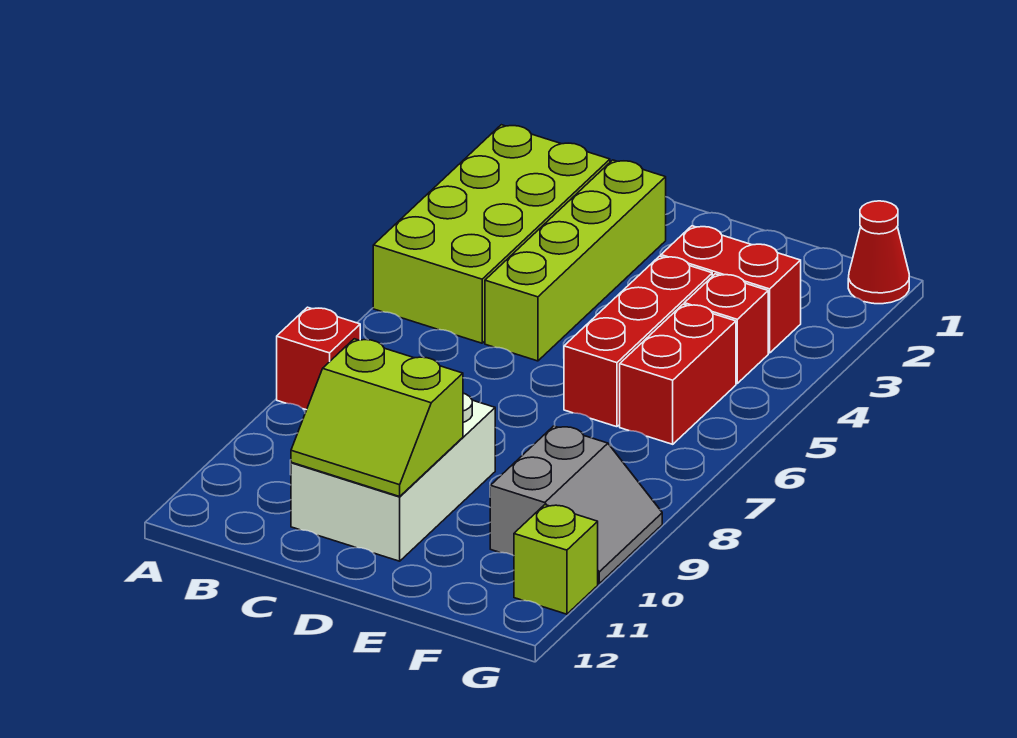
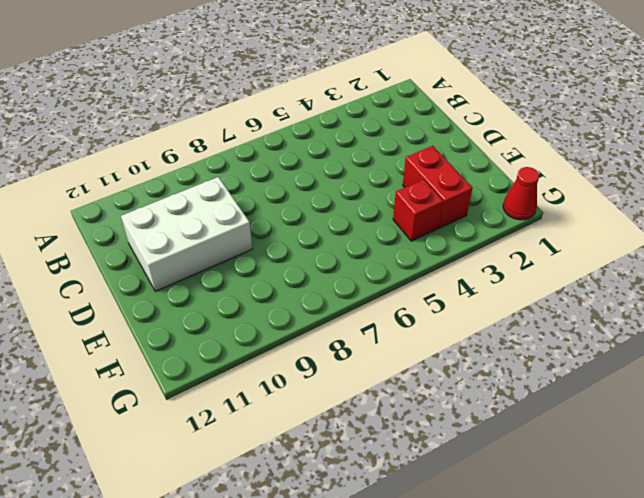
none -> lime brick A2:B5 level 1
none -> red brick A8 level 1
none -> lime brick C2:C5 level 1

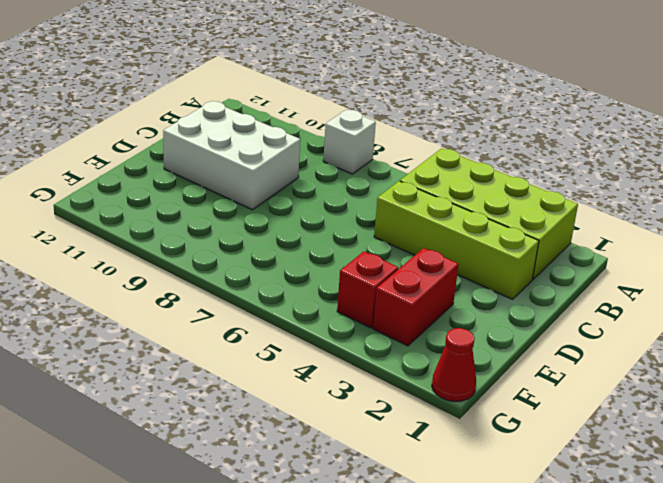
white brick A8 level 1 -> red brick A8 level 1
none -> red brick E4:E6 level 1
none -> red brick F5:F6 level 1
none -> grey slope F9:G10 level 1 top F

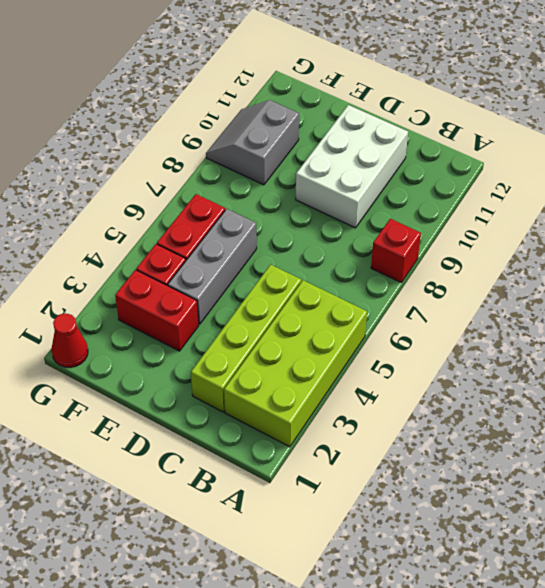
grey brick E4:E6 level 1 -> red brick E4:E6 level 1
none -> lime brick G11 level 1
none -> lime slope C10:D11 level 2 top 10

